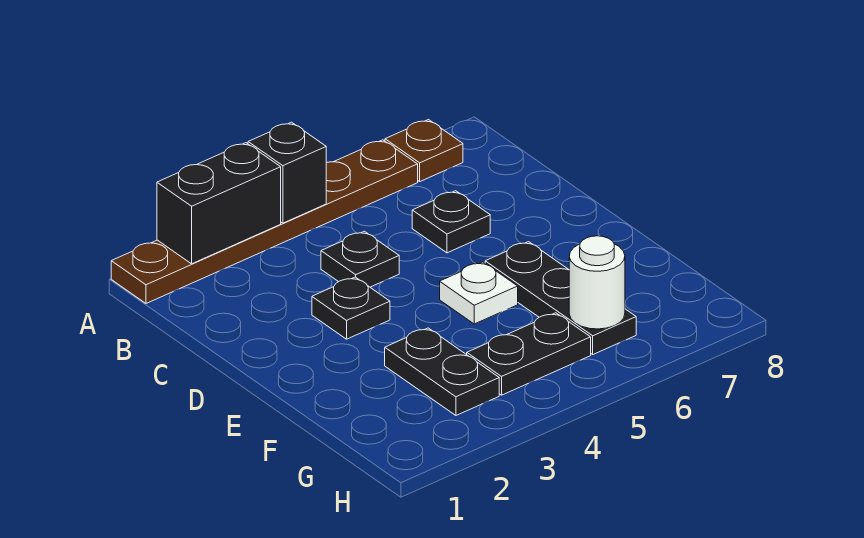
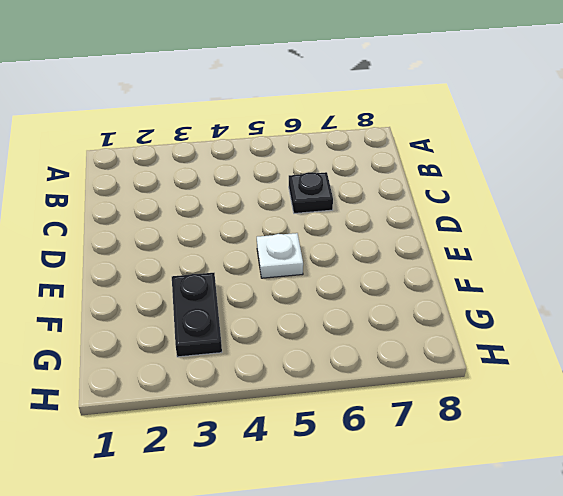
none -> brown plate A1:A6 level 1
none -> brown plate A7 level 1
none -> black plate C4 level 1

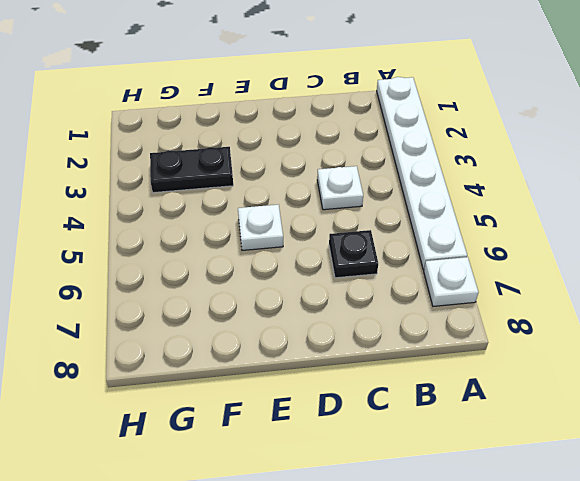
white plate A1:A6 level 1 -> brown plate A1:A6 level 1
white plate A7 level 1 -> brown plate A7 level 1
white plate C4 level 1 -> black plate C4 level 1
none -> black plate D3 level 1
none -> black plate E6:G6 level 1
none -> black plate G4:G5 level 1

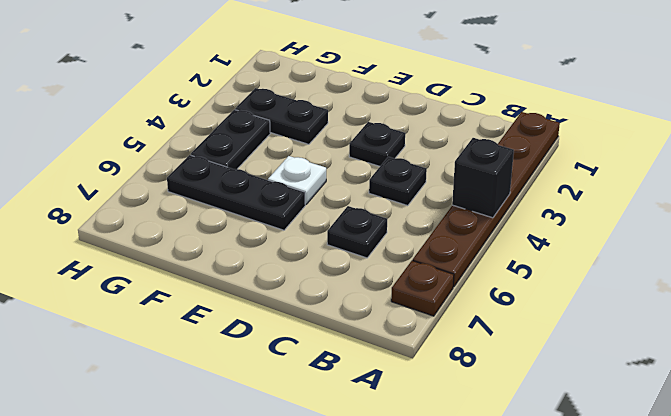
none -> black brick A2:A3 level 2
none -> white round brick G6 level 2

